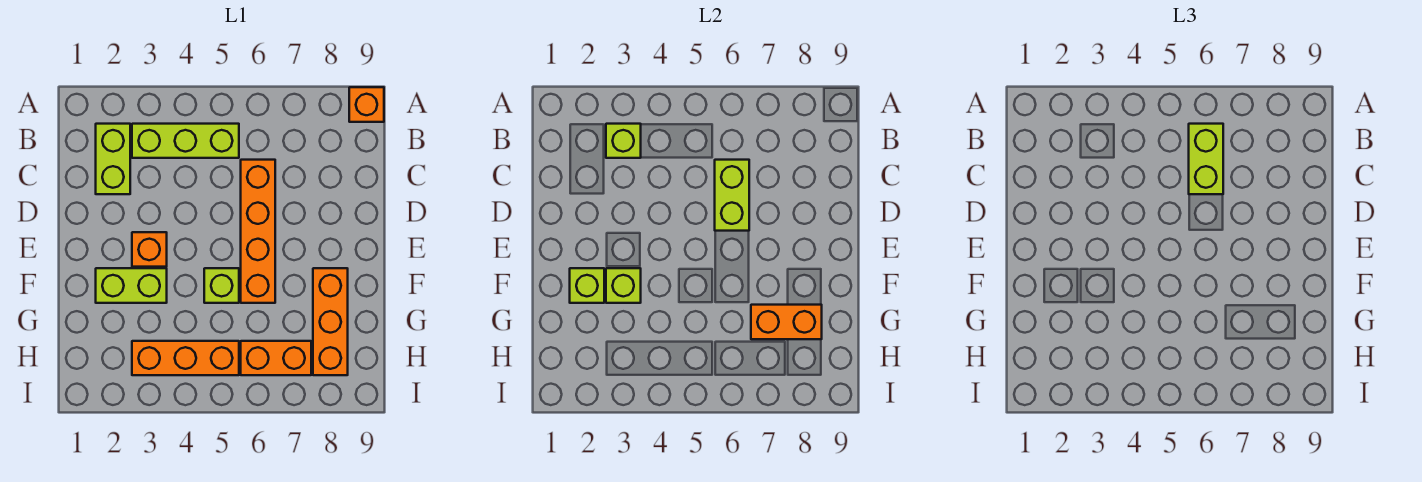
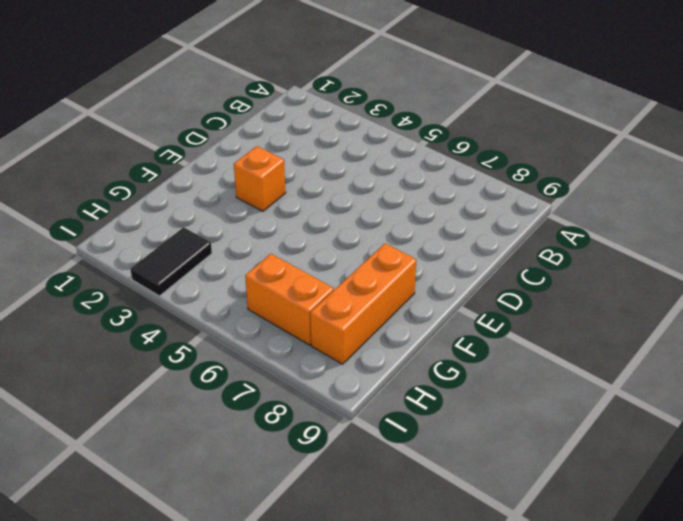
black tile H3:I3 level 1 -> orange brick H3:H5 level 1
none -> orange brick A9 level 1
none -> lime brick B2:C2 level 1
none -> lime brick B3:B5 level 1

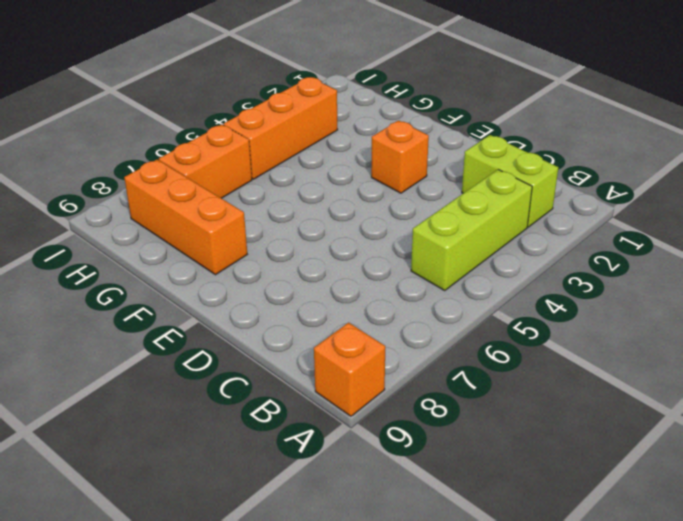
none -> orange brick C6:F6 level 1
none -> lime brick F2:F3 level 1
none -> lime brick F5 level 1

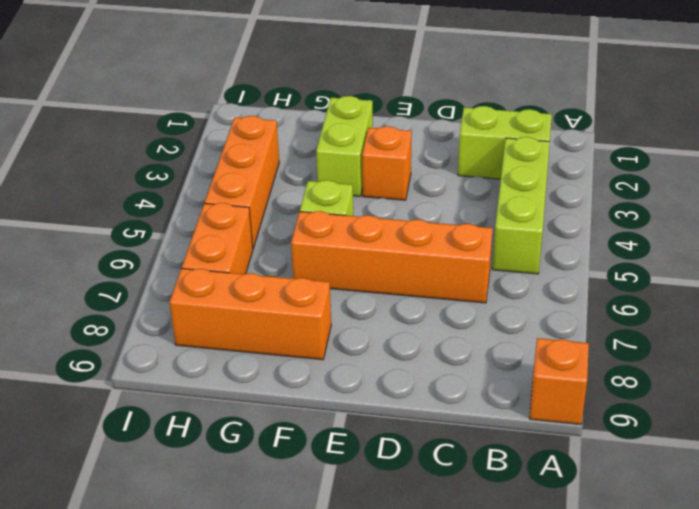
none -> lime brick B3 level 2
none -> lime brick C6:D6 level 2
none -> lime brick F2 level 2

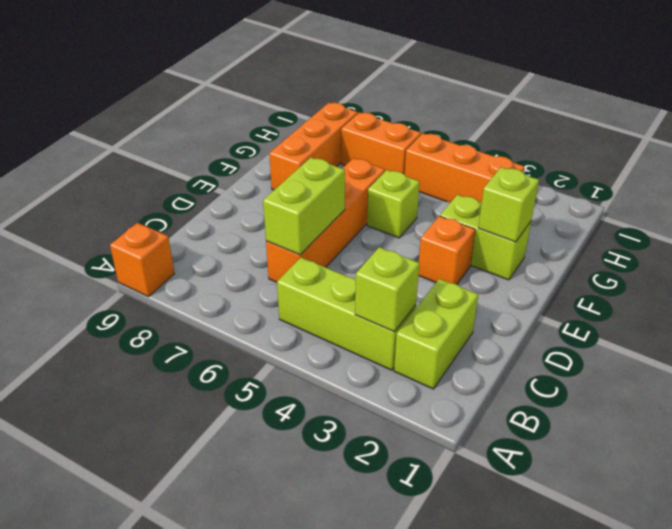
none -> lime brick F3 level 2
none -> orange brick G7:G8 level 2
none -> lime brick B6:C6 level 3

